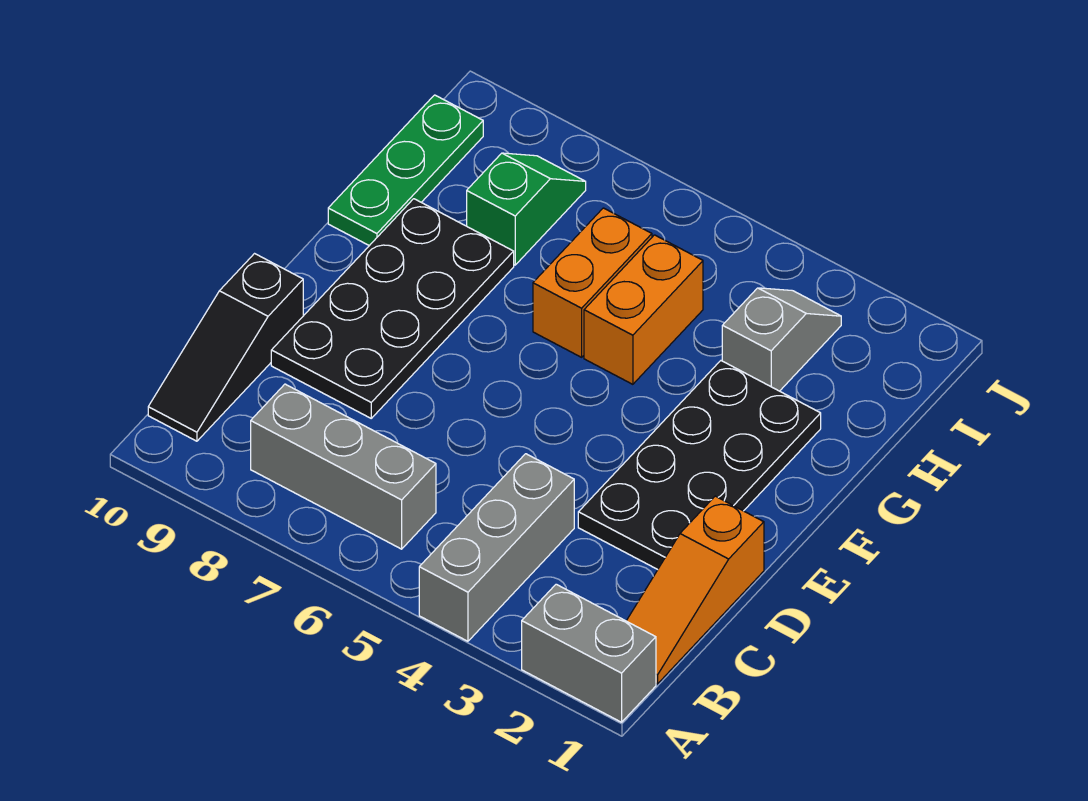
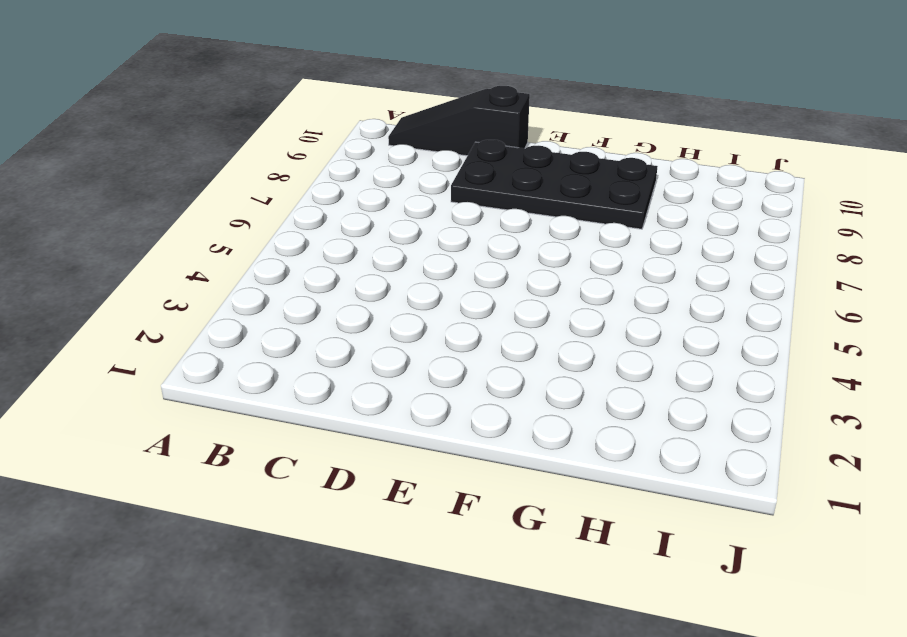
none -> grey brick A1:A2 level 1
none -> grey brick A4:C4 level 1
none -> orange slope B1:D1 level 1 top D

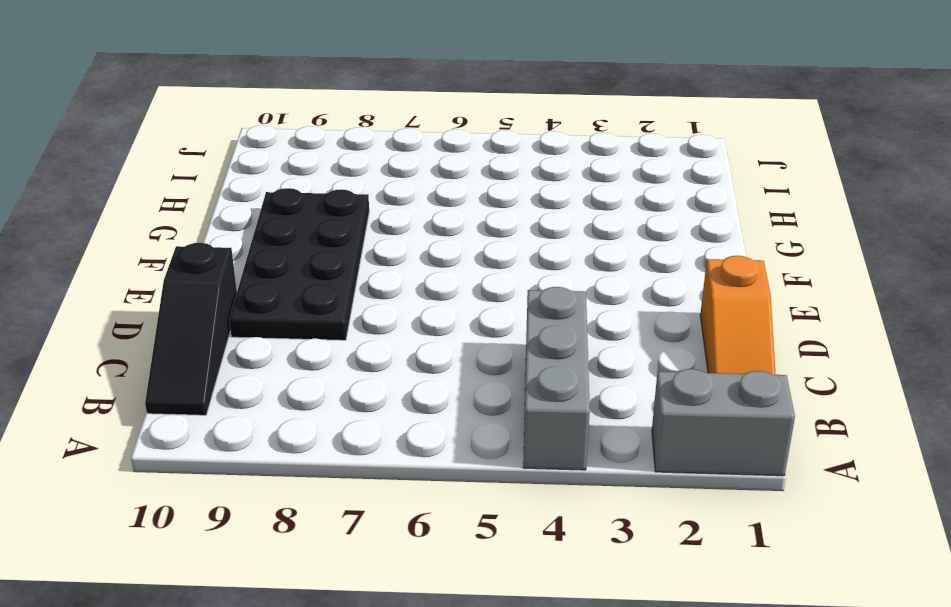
none -> grey brick B6:B8 level 1
none -> black plate D2:G3 level 1
none -> orange brick G5:H5 level 1

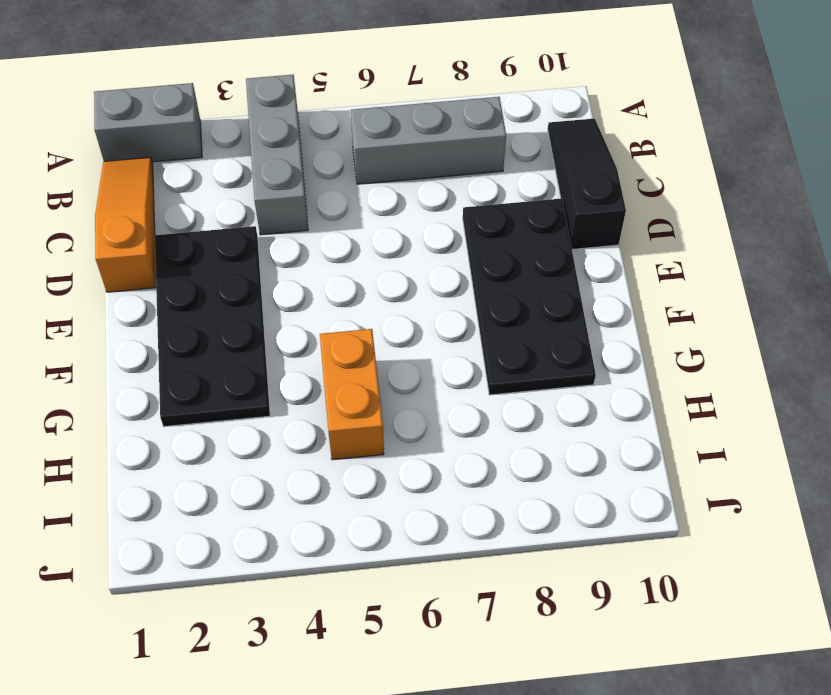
none -> orange brick G6:H6 level 1
none -> green plate G10:I10 level 1
none -> grey slope H3:I3 level 1 top H

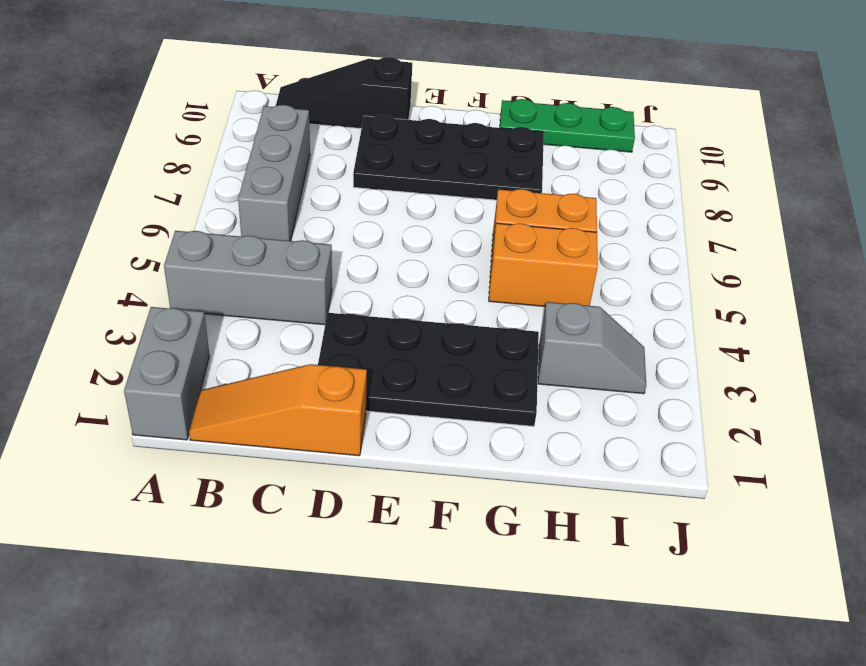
none -> green slope H8:I8 level 1 top H

